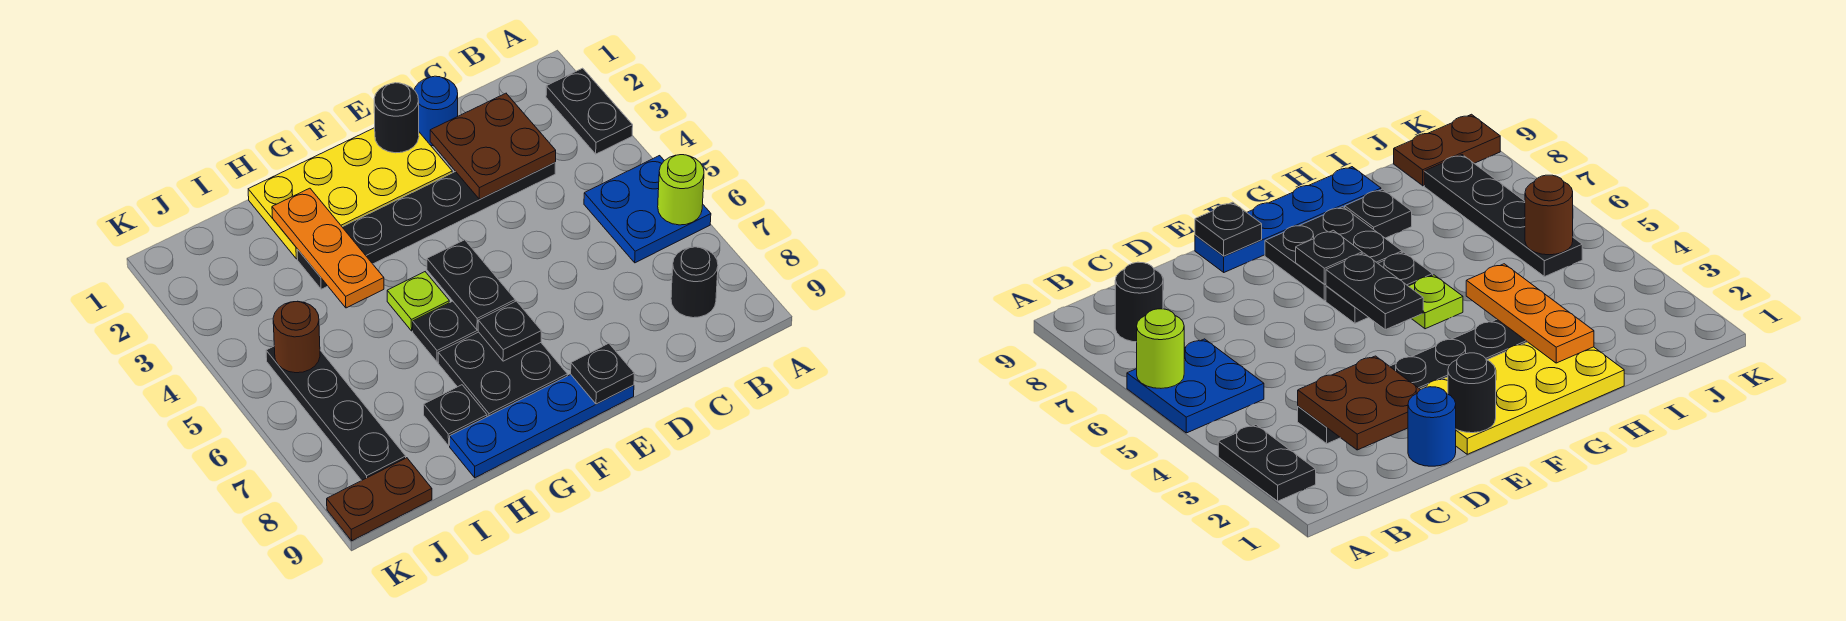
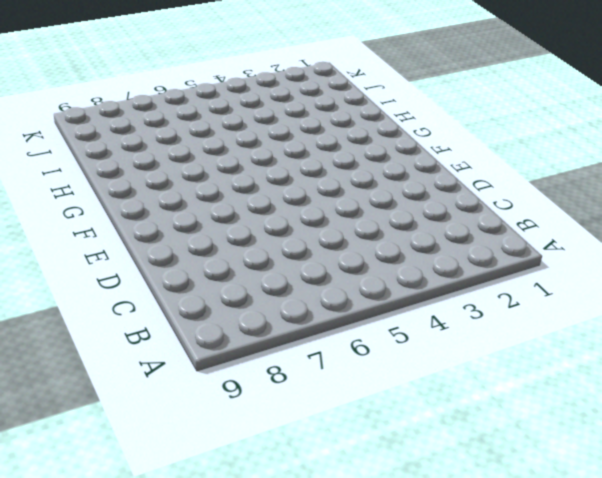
none -> black plate A2:A3 level 1
none -> blue plate A5:B6 level 1
none -> black round brick B8 level 1

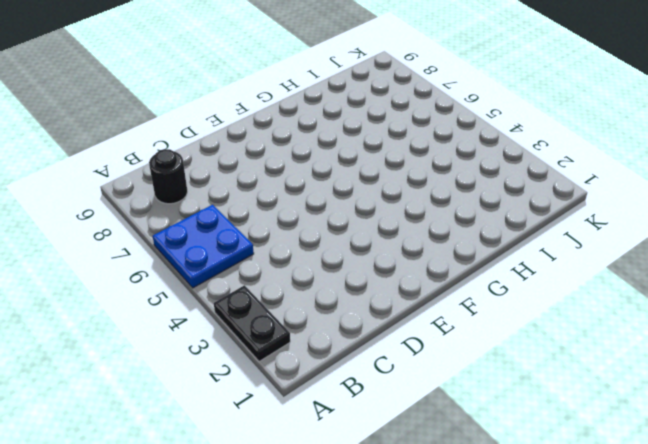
none -> black plate C3:H3 level 1
none -> blue round brick D1 level 1
none -> yellow plate E1:H2 level 1

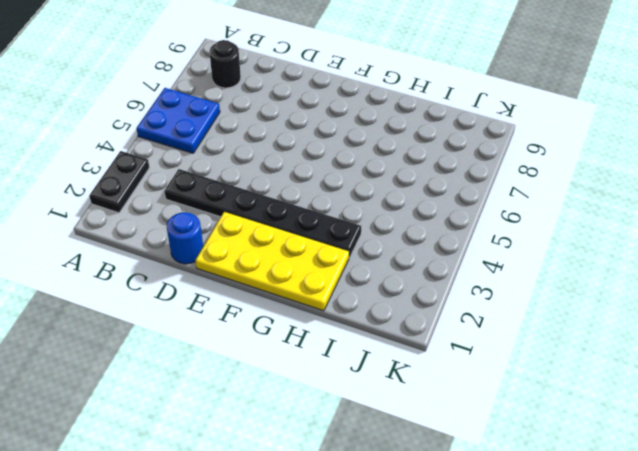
none -> blue plate E9:H9 level 1
none -> black plate F6:G6 level 1
none -> black plate F7:G8 level 1

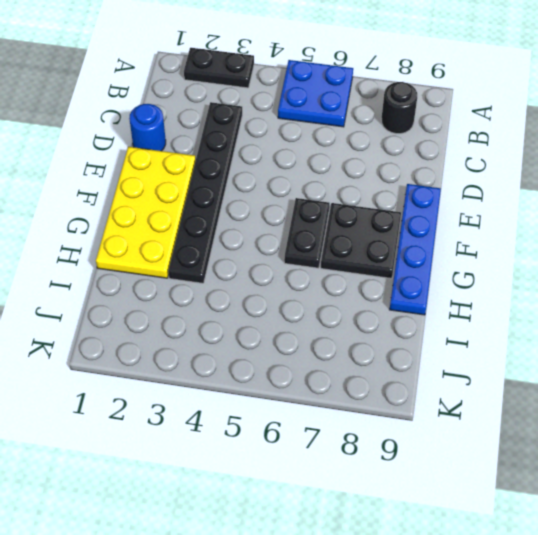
none -> lime plate G5 level 1
none -> black plate H8 level 1
none -> black plate J5:J8 level 1

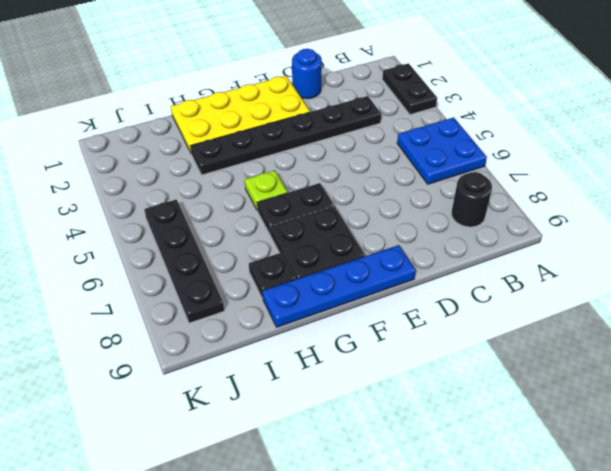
none -> brown plate J9:K9 level 1
none -> lime round brick A6 level 2
none -> brown plate C2:D3 level 2

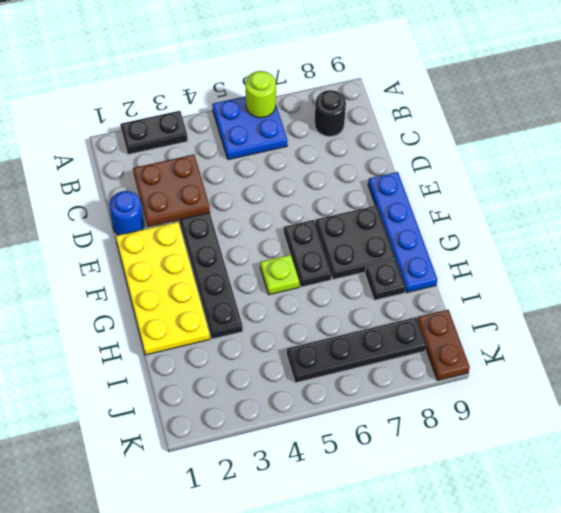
none -> black round brick E1 level 2
none -> black plate E9 level 2
none -> black plate F5:F6 level 2

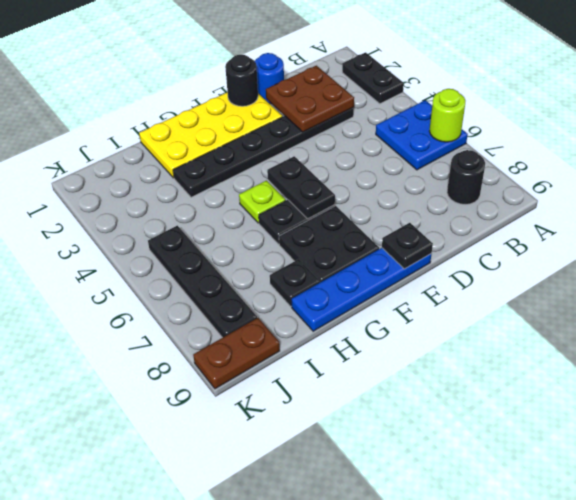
none -> black plate F7 level 2
none -> orange plate H2:H4 level 2
none -> brown round brick J5 level 2

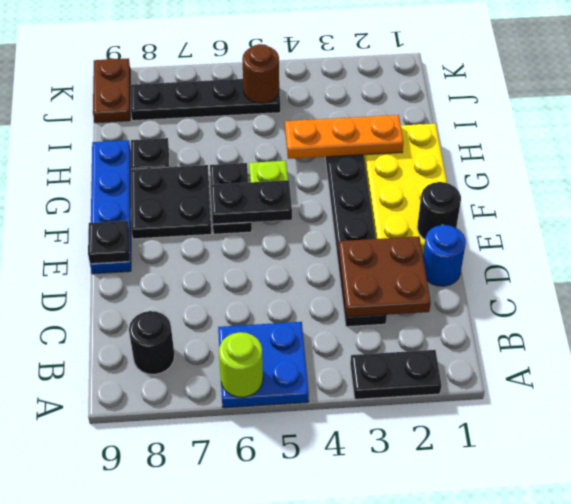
none -> black plate F7 level 2

